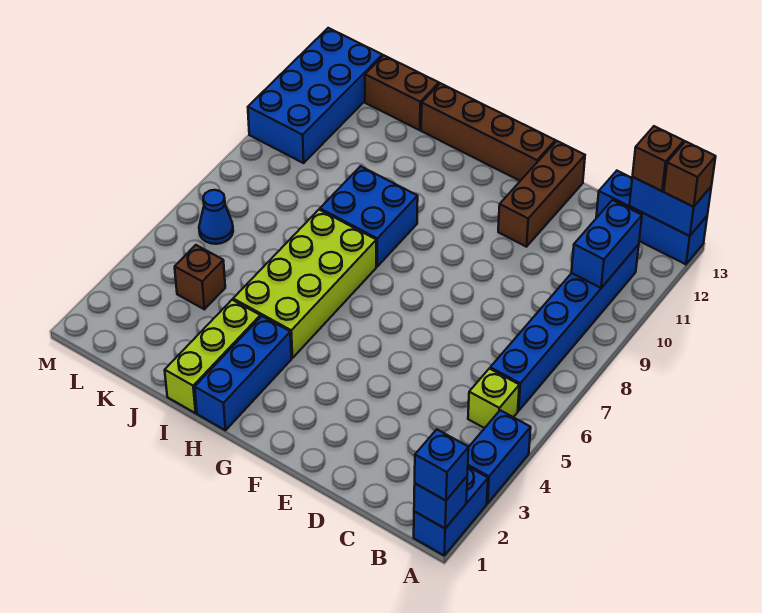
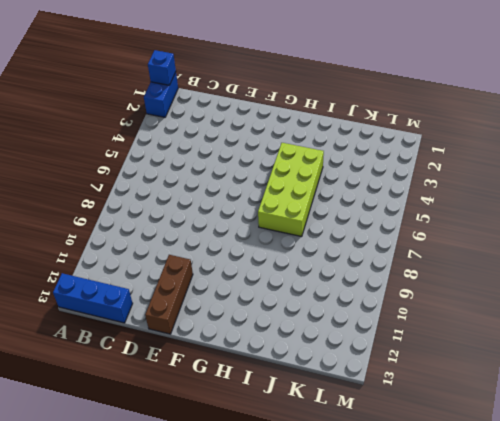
none -> blue brick A3:A4 level 1
none -> lime brick B5 level 1
none -> blue brick B6:B11 level 1

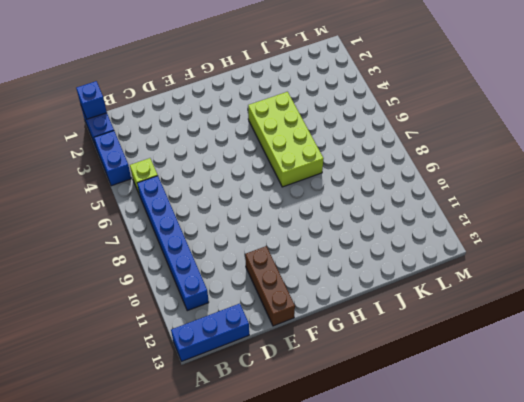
none -> brown brick F13:I13 level 1
none -> blue brick H1:H3 level 1
none -> blue brick H8:I9 level 1

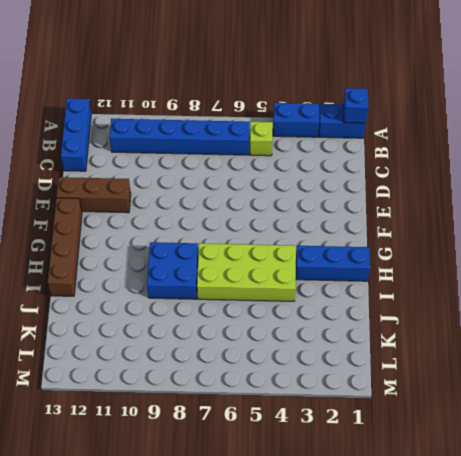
none -> lime brick I1:I3 level 1
none -> brown brick J13:K13 level 1
none -> brown brick K4 level 1

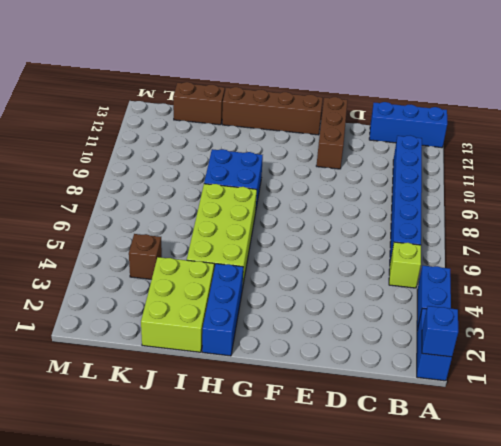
lime brick I1:J3 level 1 -> lime brick I1:I3 level 1
none -> blue cone L6 level 1
none -> blue brick L10:M13 level 1
none -> blue brick A13:B13 level 2

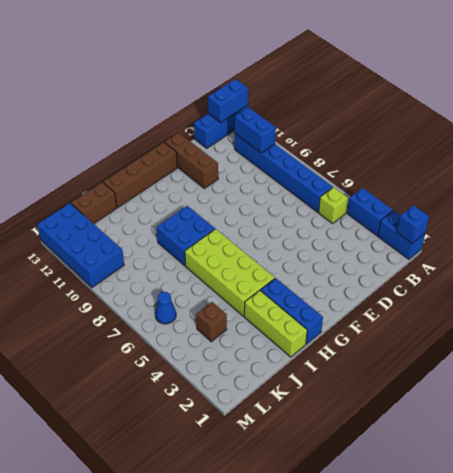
none -> blue brick A1 level 3
none -> brown brick A13 level 3
none -> brown brick B13 level 3

